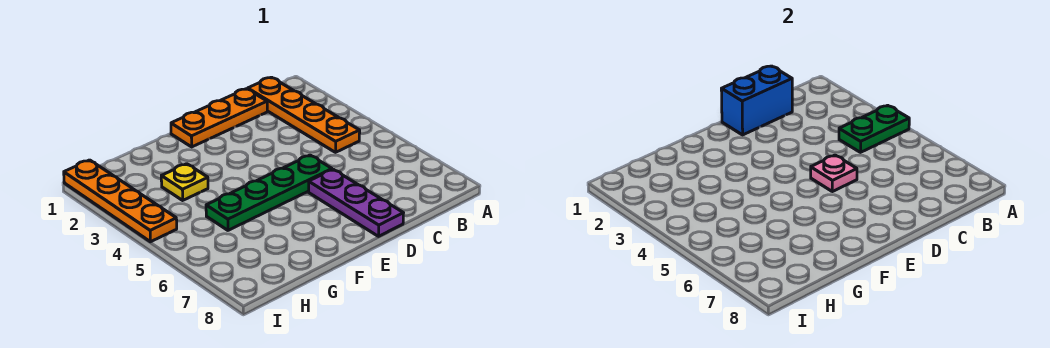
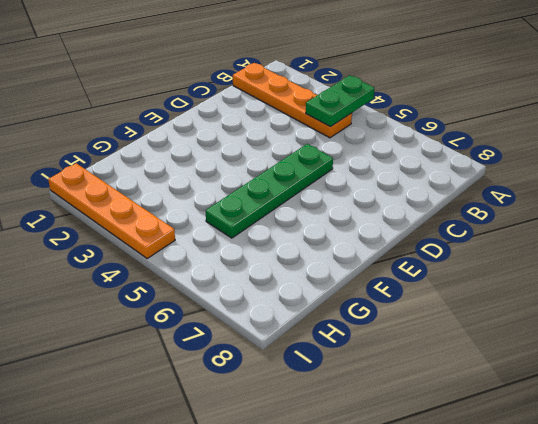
none -> orange plate C1:E1 level 1
none -> purple plate D6:D8 level 1

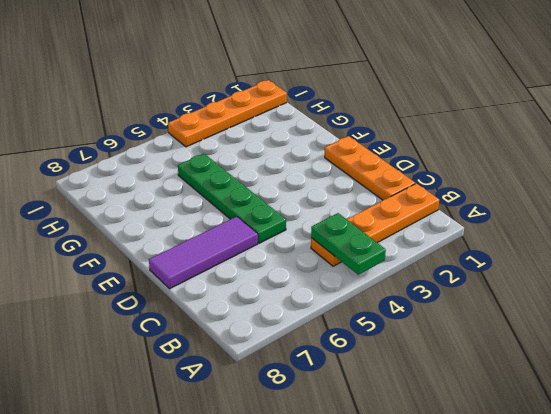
purple tile D6:D8 level 1 -> purple plate D6:D8 level 1
none -> yellow plate G3 level 1
none -> blue brick C1:D1 level 2

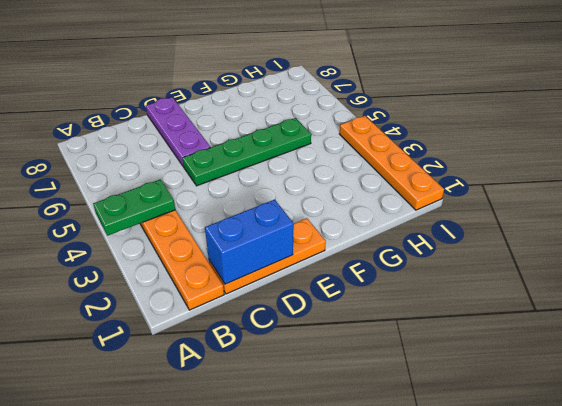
none -> yellow plate G3 level 1
none -> pink plate D5 level 2

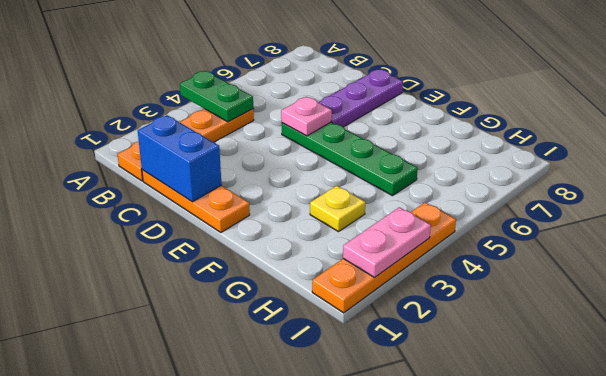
pink plate I2:I3 level 2 -> none

